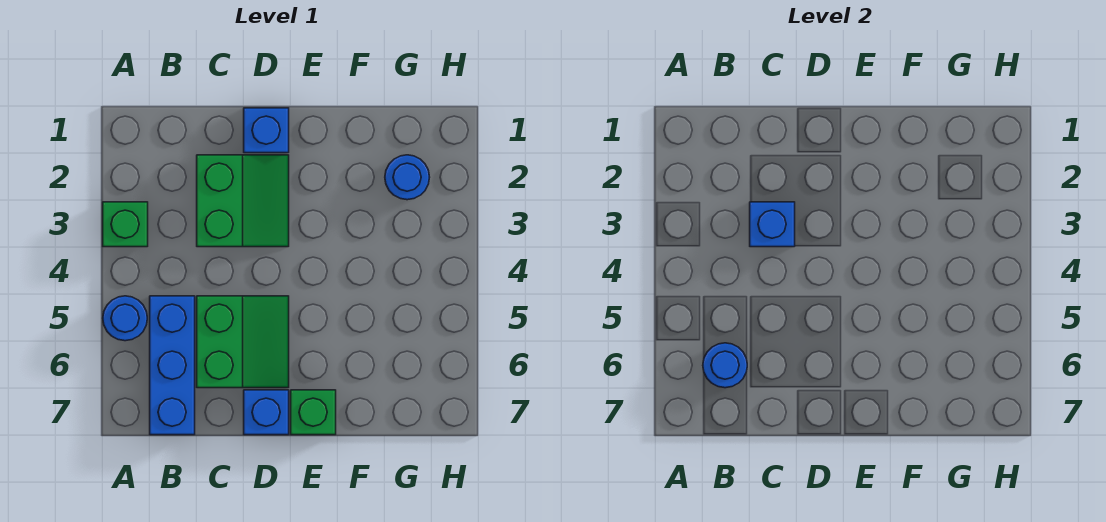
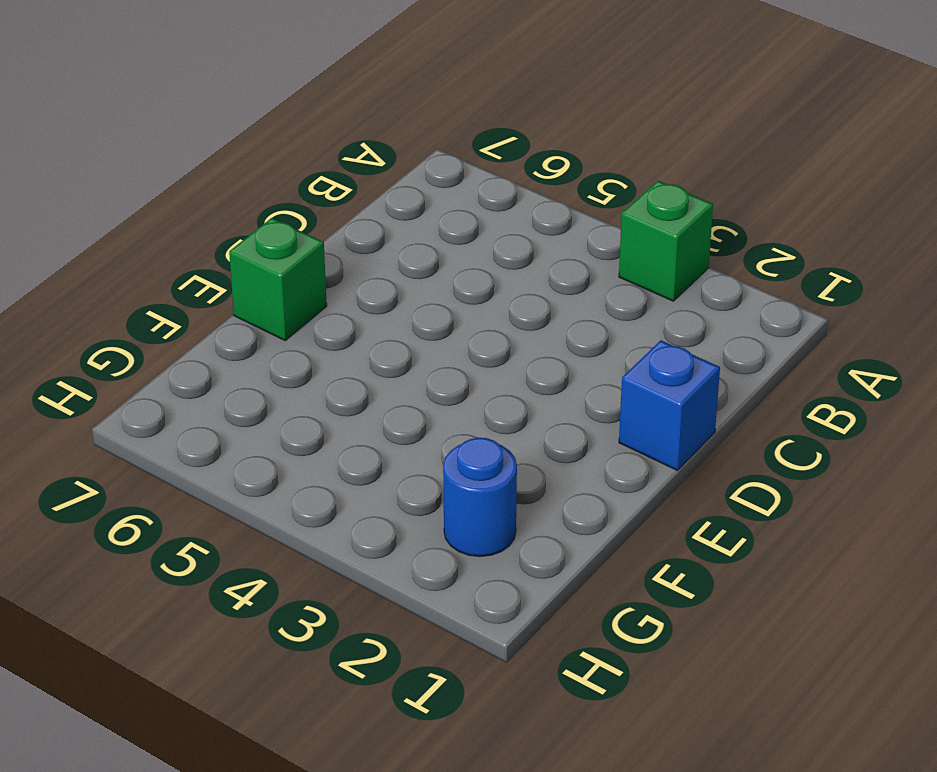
none -> blue round brick A5 level 1
none -> blue brick B5:B7 level 1

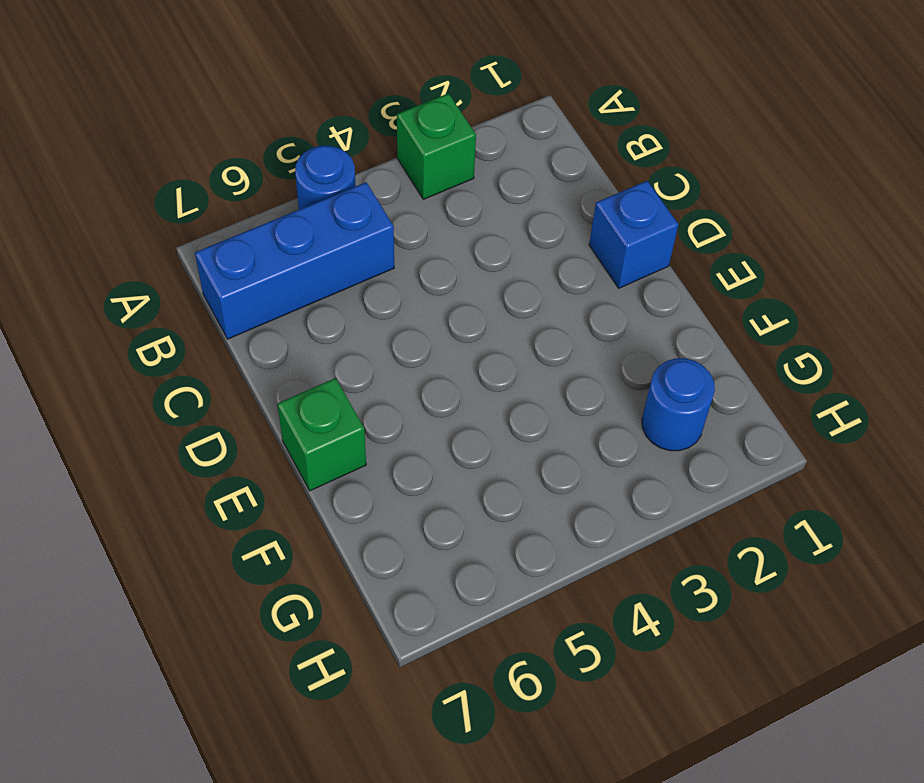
none -> green slope C2:D3 level 1 top C
none -> green slope C5:D6 level 1 top C

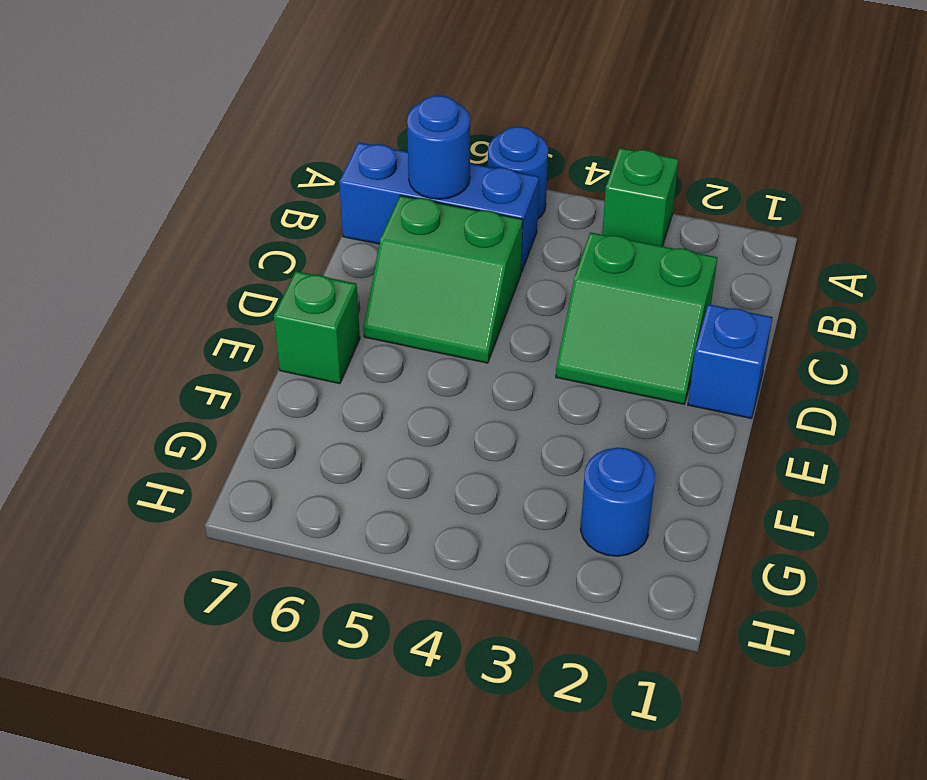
none -> blue brick D7 level 1
none -> blue brick C3 level 2

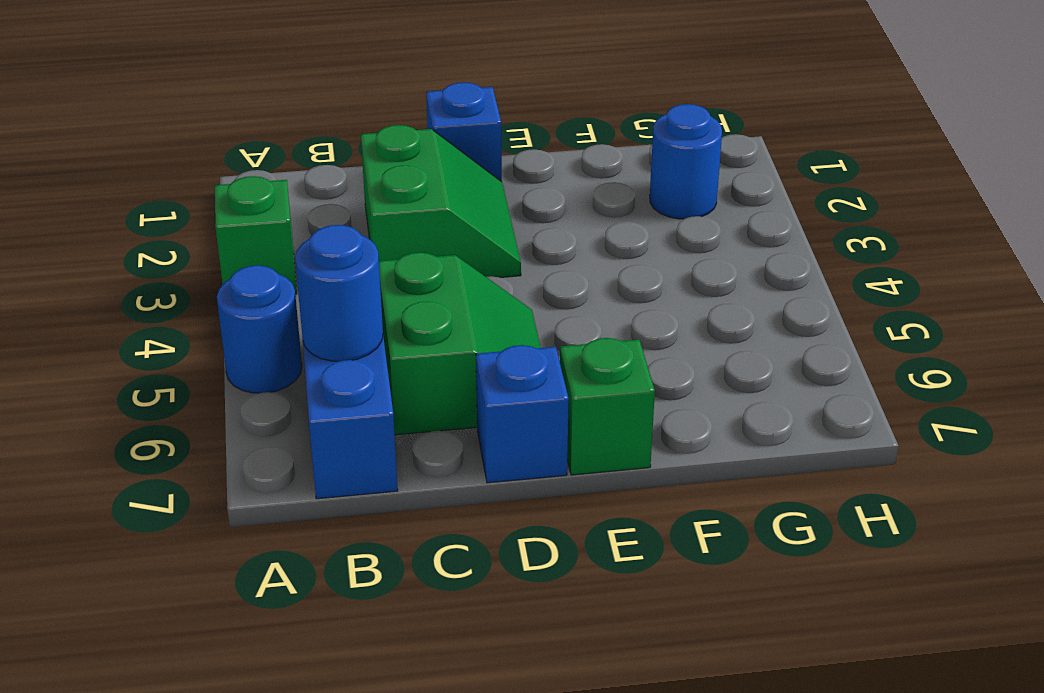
none -> blue brick C3 level 2

